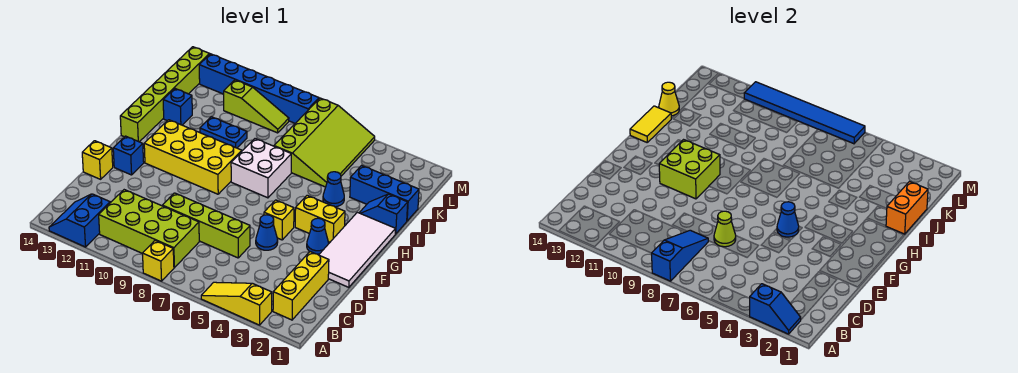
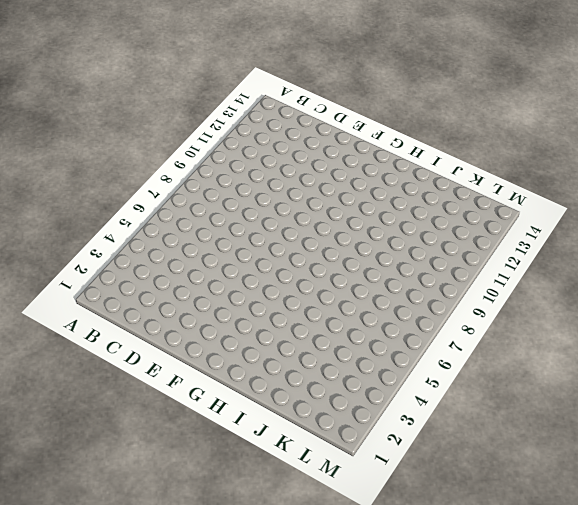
none -> yellow slope A3:A5 level 1 top 3
none -> yellow brick A8 level 1
none -> blue slope A12:B13 level 1 top 12
none -> yellow brick B2:D2 level 1

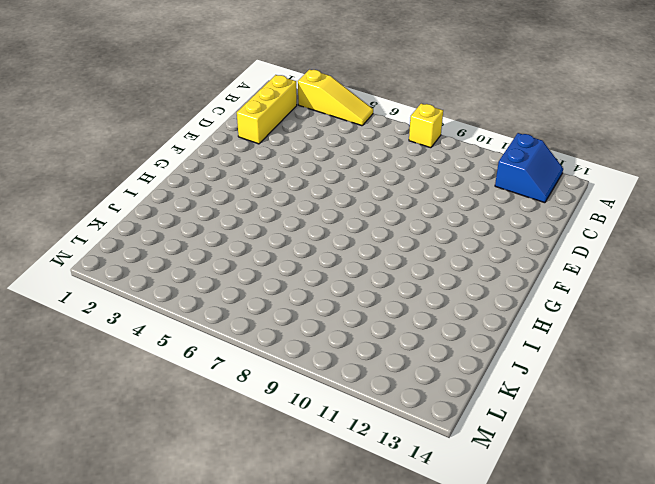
none -> lime brick B8:C11 level 1
none -> lime brick D6:D9 level 1
none -> white tile E1:H2 level 1
none -> blue cone E5 level 1

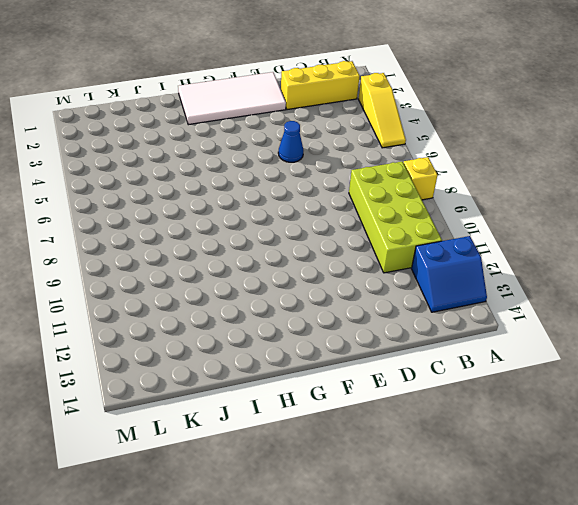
none -> lime brick D6:D9 level 1
none -> yellow brick E14 level 1
none -> blue cone F3 level 1
none -> yellow brick F5 level 1

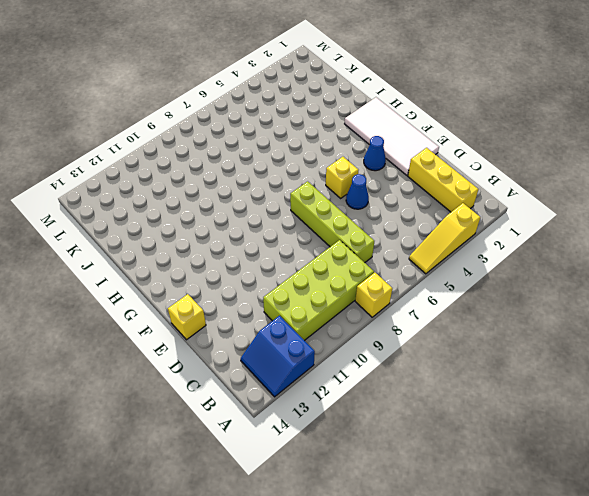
lime brick C7:F7 level 1 -> lime brick D6:D9 level 1
none -> blue brick F13 level 1
none -> yellow brick G3:G4 level 1
none -> yellow brick G9:H12 level 1
none -> white brick H7:I8 level 1

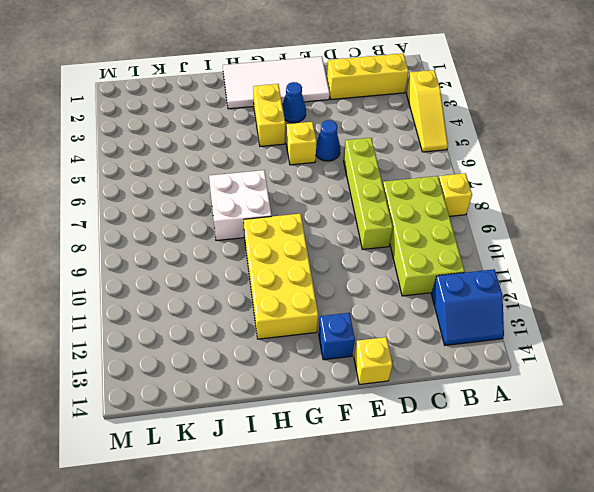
none -> lime brick H14:M14 level 1
none -> blue slope I1:I2 level 1 top 1
none -> blue cone I4 level 1
none -> blue brick J1:J3 level 1

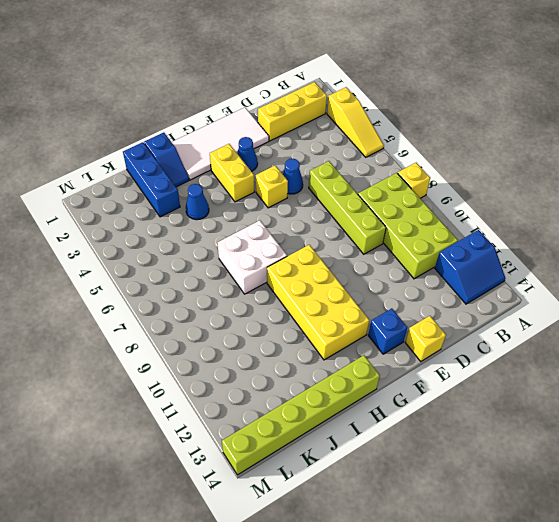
none -> lime slope J5:M7 level 1 top 7
none -> blue plate J10:J11 level 1
none -> blue brick J13 level 1
none -> lime slope L9:L11 level 1 top 11

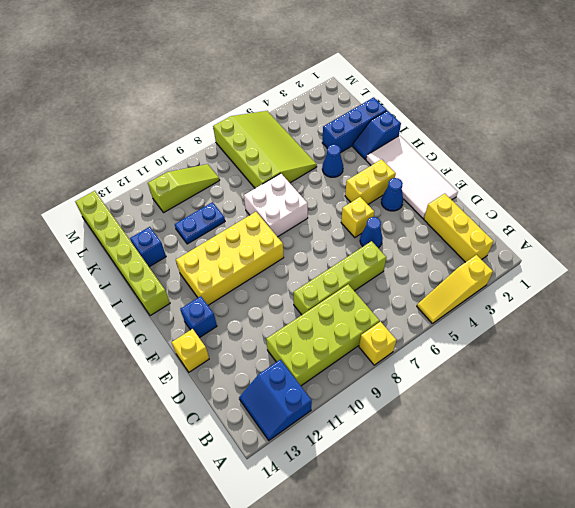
none -> blue brick M8:M13 level 1
none -> blue slope A2:A3 level 2 top 3
none -> blue slope A8:C8 level 2 top A
none -> lime cone D7 level 2

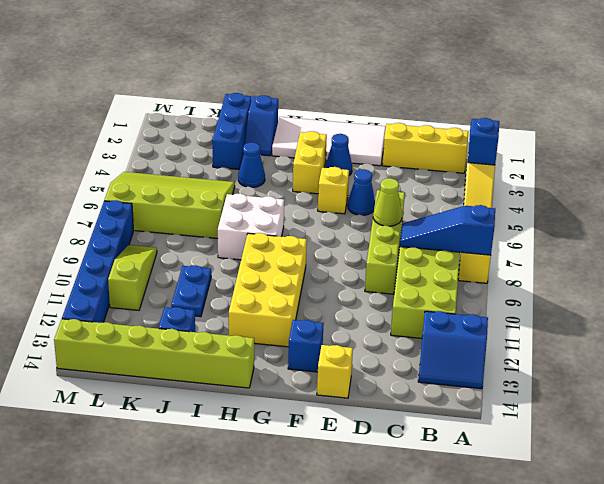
none -> blue cone F5 level 2
none -> lime brick F10:G11 level 2
none -> yellow tile H14:I14 level 2
none -> orange brick I1:J1 level 2

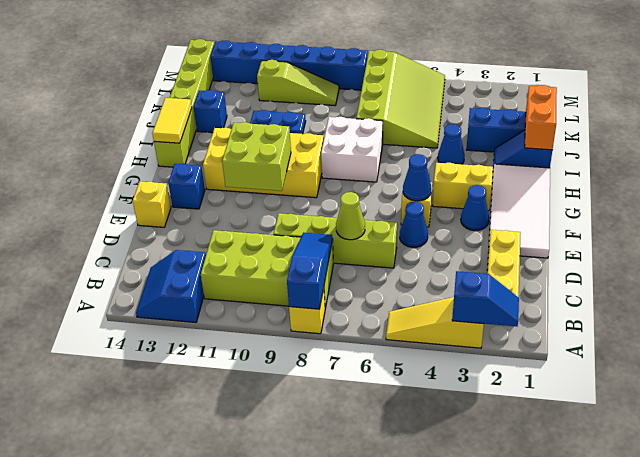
none -> yellow cone J14 level 2
none -> blue tile M6:M11 level 2

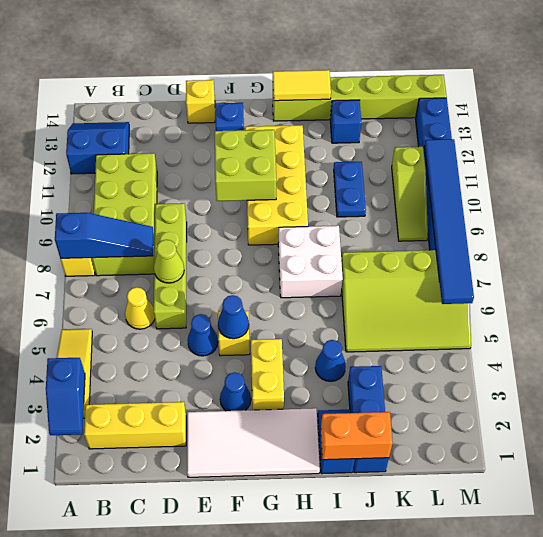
yellow cone C6 level 1 -> yellow cone J14 level 2

